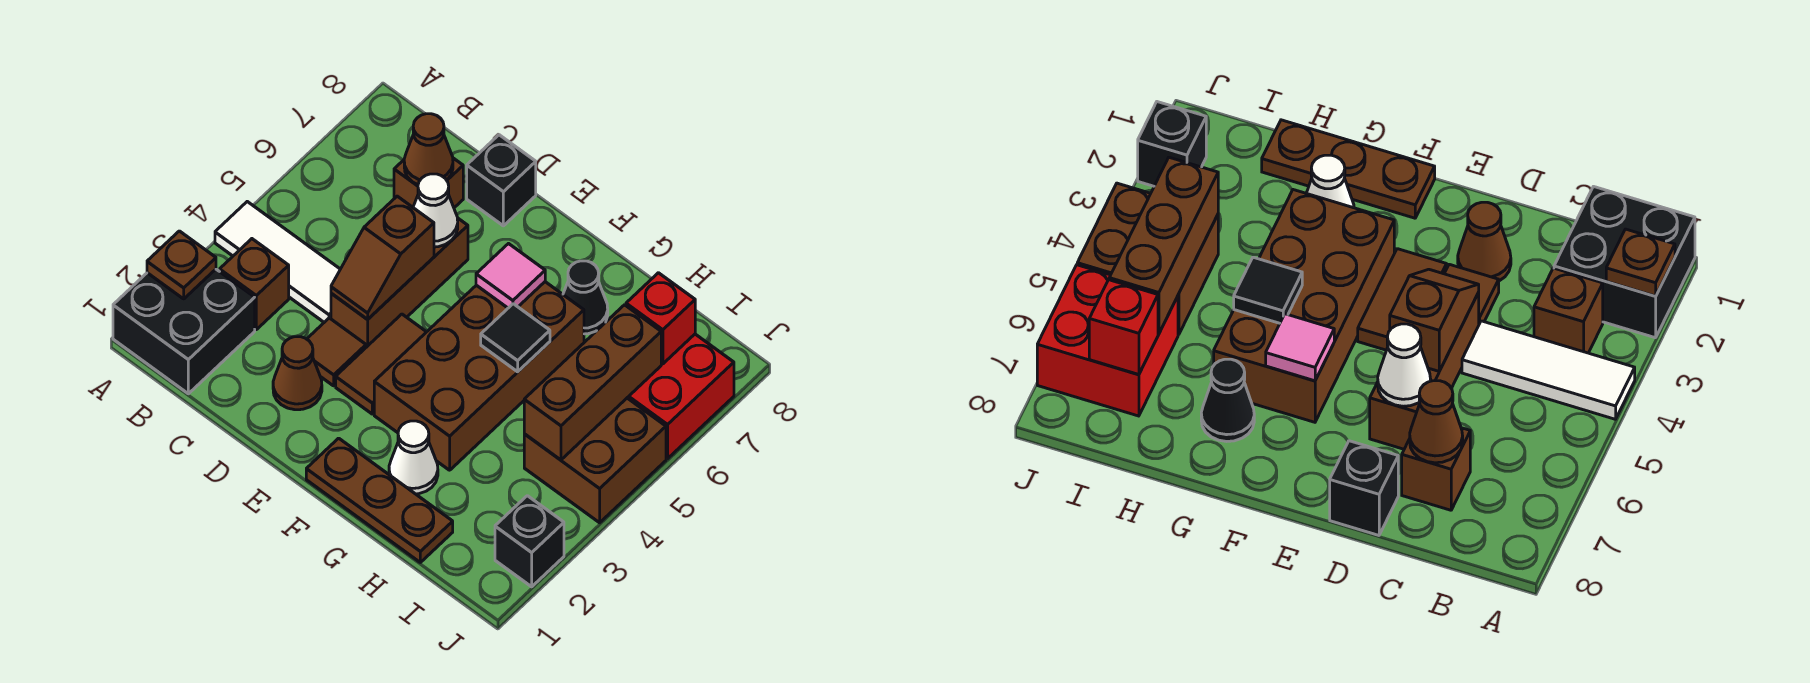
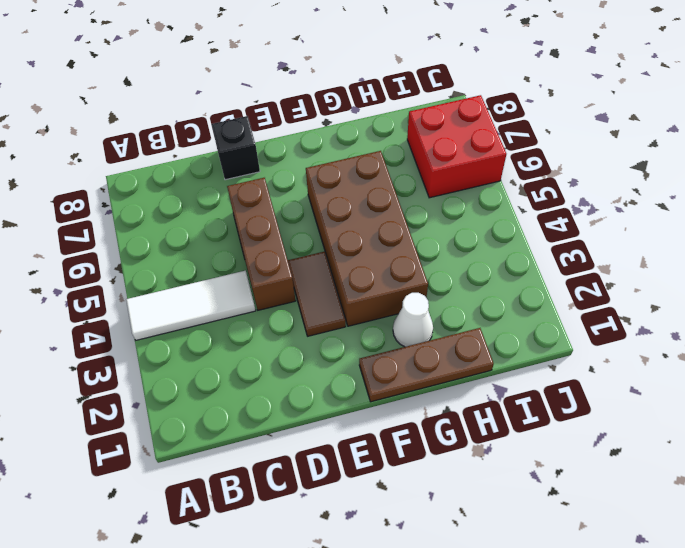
none -> black brick A1:B2 level 1
none -> brown brick B3 level 1
none -> brown brick C7 level 1

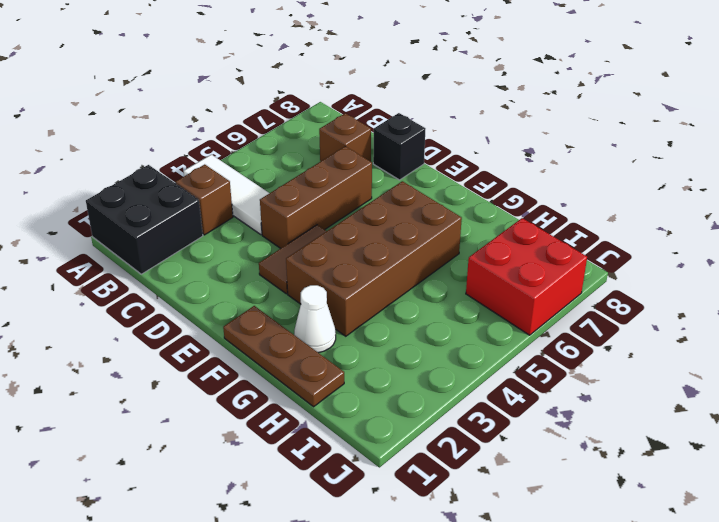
none -> brown cone D2 level 1
none -> brown tile D3 level 1
none -> black cone G7 level 1

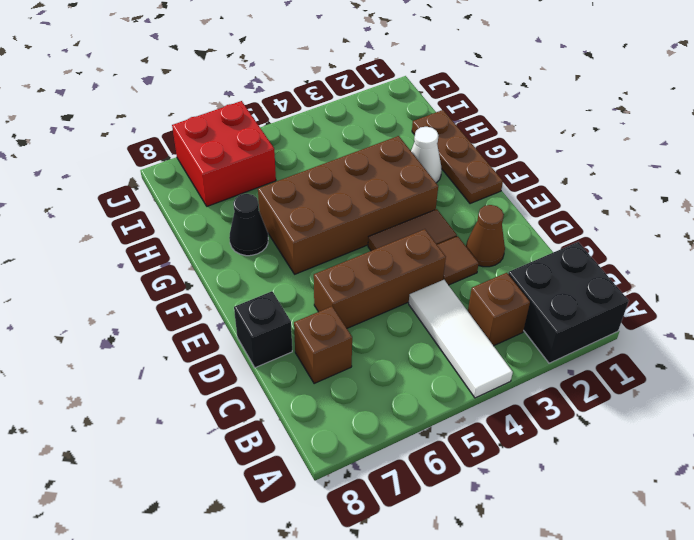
none -> brown brick I4:J5 level 1
none -> black brick J2 level 1
none -> brown plate A2 level 2

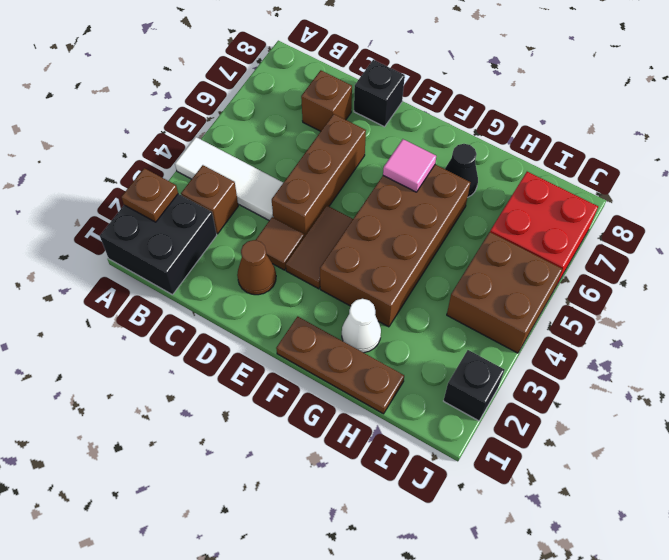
none -> brown cone C7 level 2
none -> brown slope D4:D5 level 2 top 5
none -> white cone D6 level 2

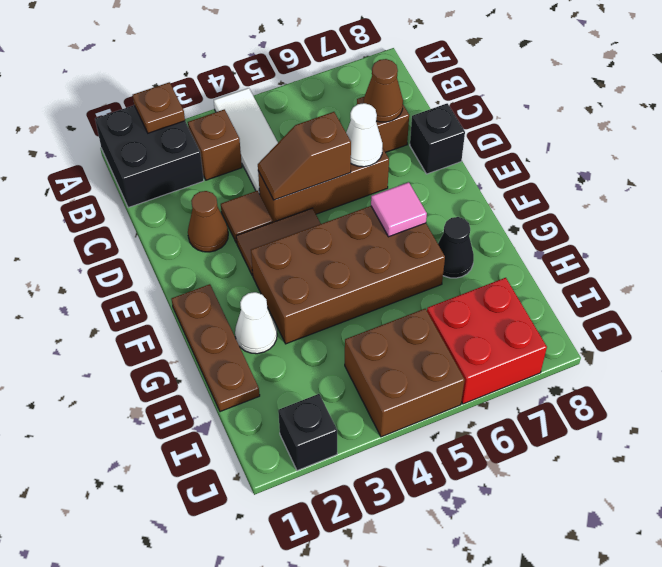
none -> black tile G5 level 2
none -> brown brick I4:I6 level 2
none -> red brick I7 level 2

